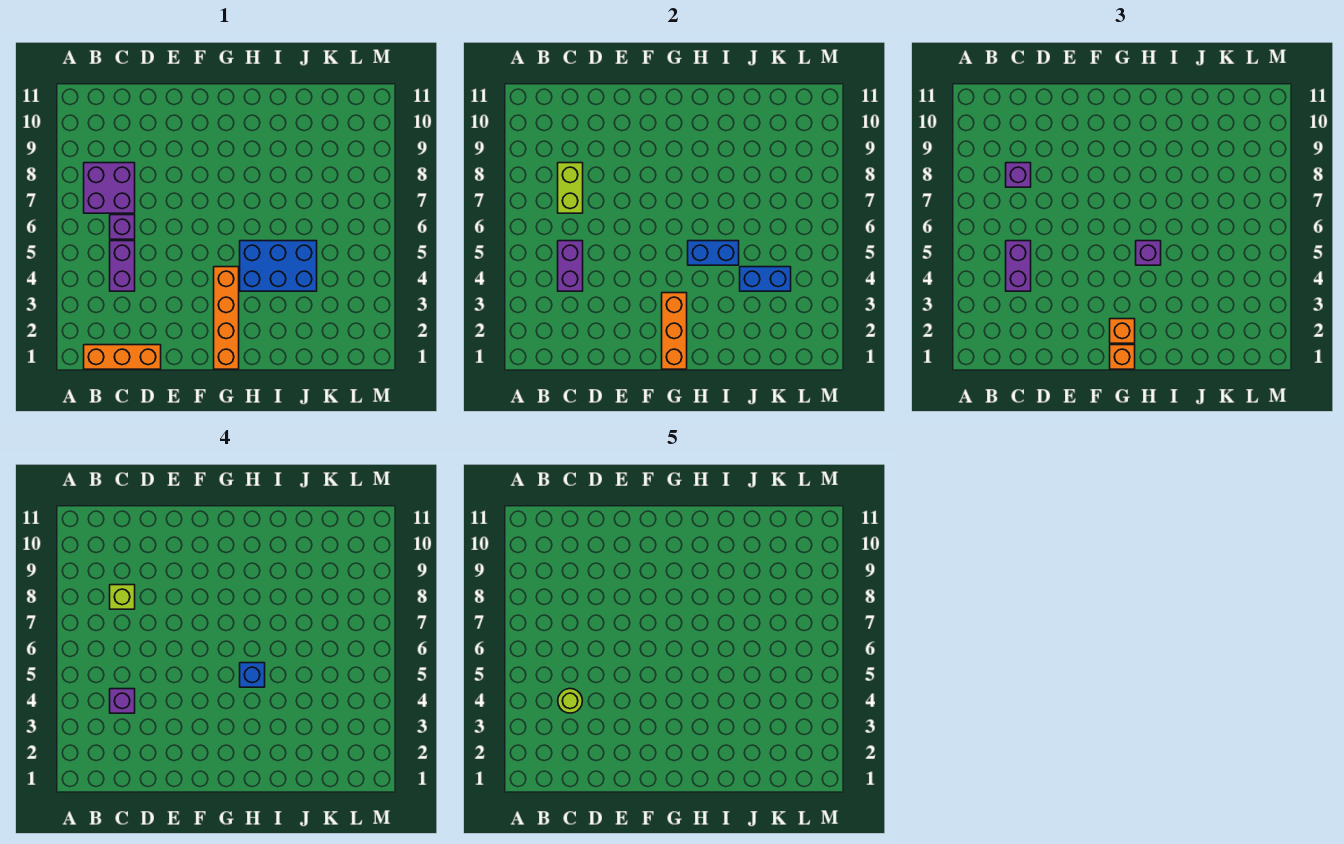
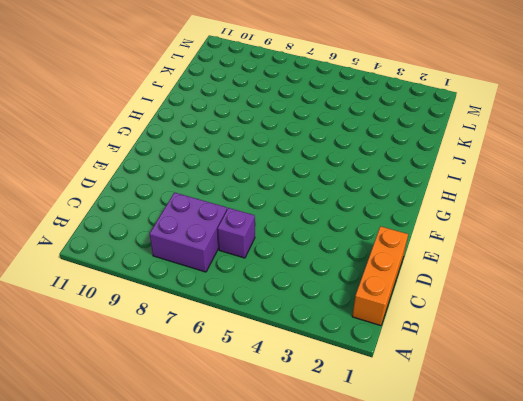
none -> purple brick C4:C5 level 1
none -> orange brick G1:G4 level 1
none -> blue brick H4:J5 level 1

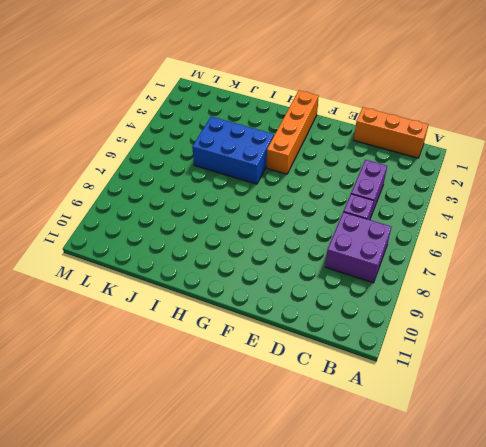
none -> purple brick C4:C5 level 2
none -> lime brick C7:C8 level 2
none -> orange brick G1:G3 level 2

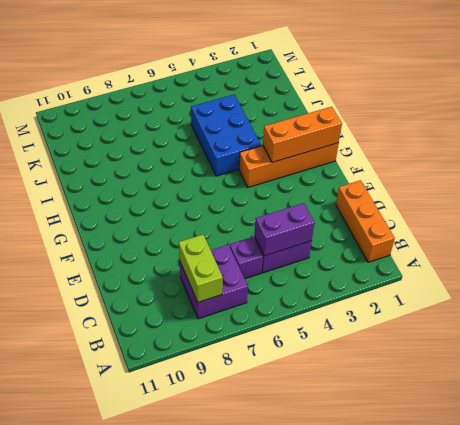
lime brick B8:C8 level 2 -> lime brick C7:C8 level 2
none -> blue brick H5:I5 level 2
none -> blue brick J4:K4 level 2
none -> purple brick C4:C5 level 3

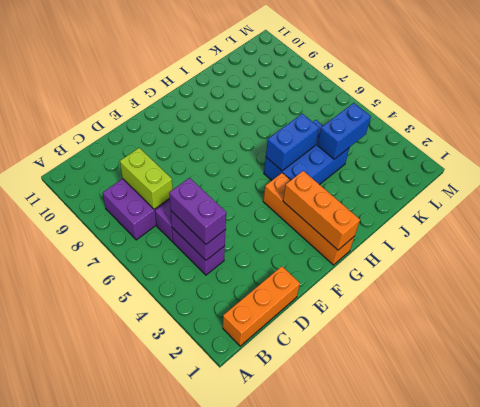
none -> purple brick C8 level 3
none -> orange brick G1 level 3
none -> orange brick G2 level 3

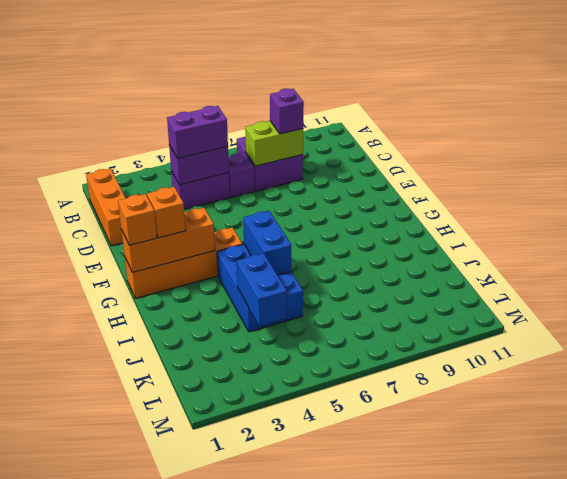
none -> purple brick H5 level 3
none -> purple brick C4 level 4
none -> lime brick C8 level 4

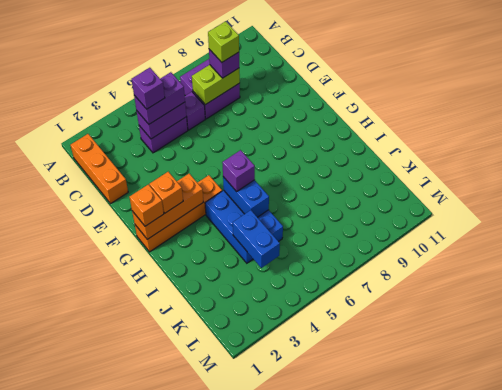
none -> blue brick H5 level 4
none -> lime round brick C4 level 5

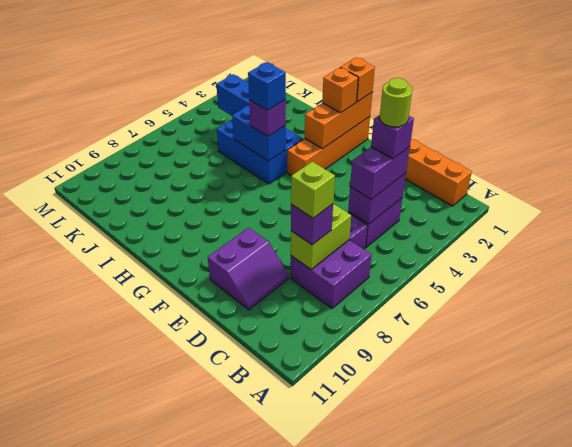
purple slope D9:E10 level 1 top E -> none

